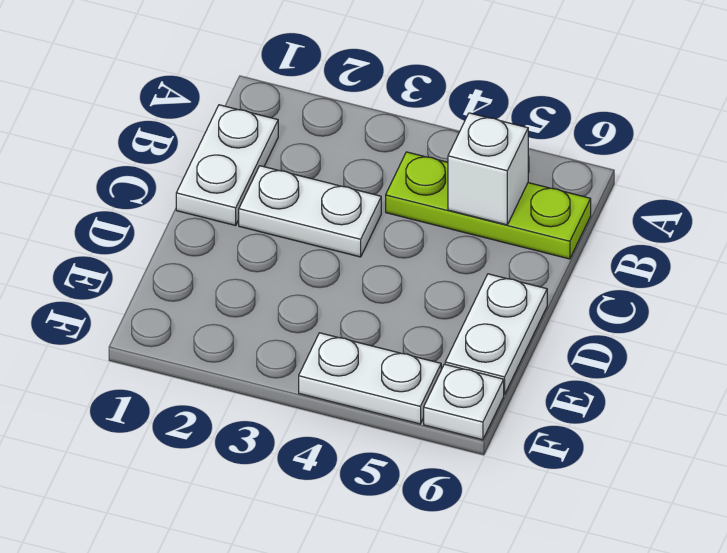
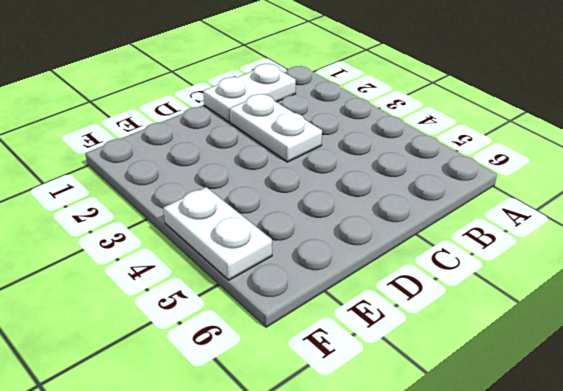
none -> lime plate B4:B6 level 1
none -> white plate D6:E6 level 1

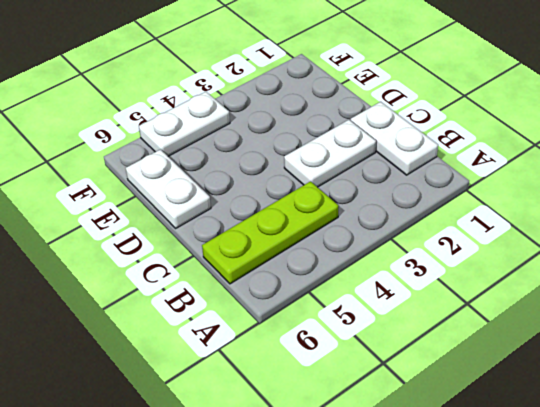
none -> white plate F6 level 1
none -> white brick B5 level 2

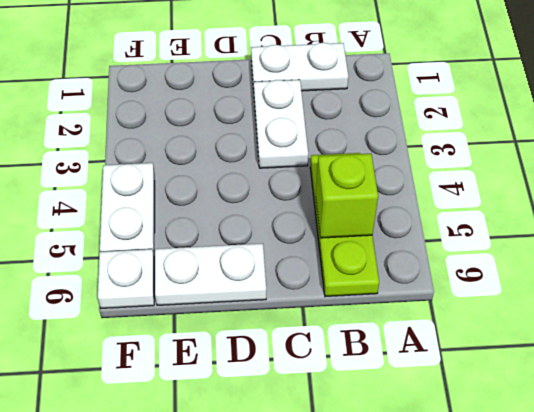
lime brick B5 level 2 -> white brick B5 level 2

